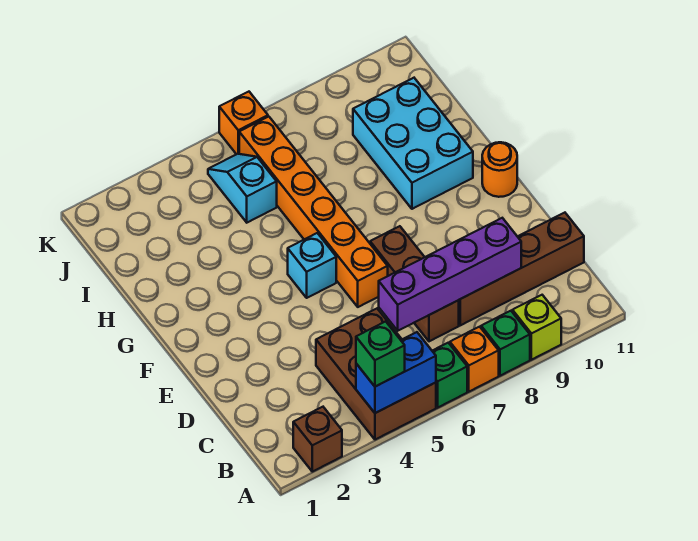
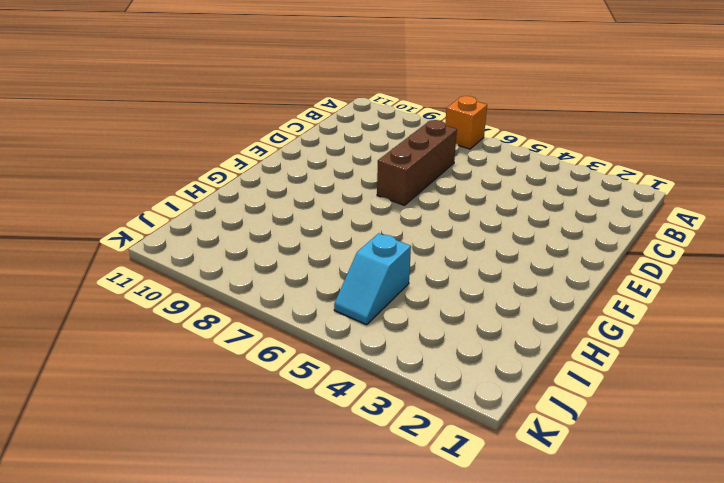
none -> brown brick A2 level 1
none -> brown brick A4:C5 level 1
none -> green brick A6 level 1

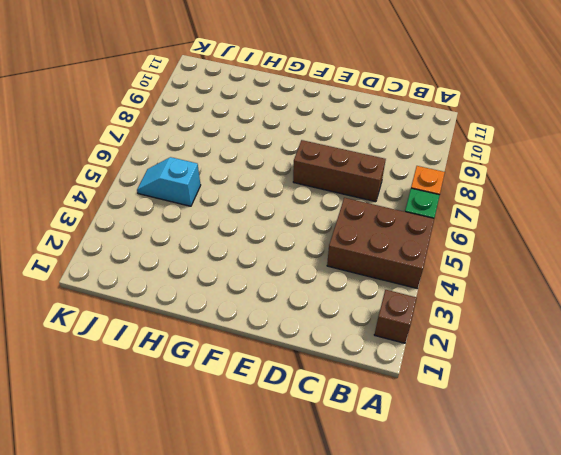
none -> green brick A8 level 1
none -> lime brick A9 level 1
none -> brown brick C8:C11 level 1

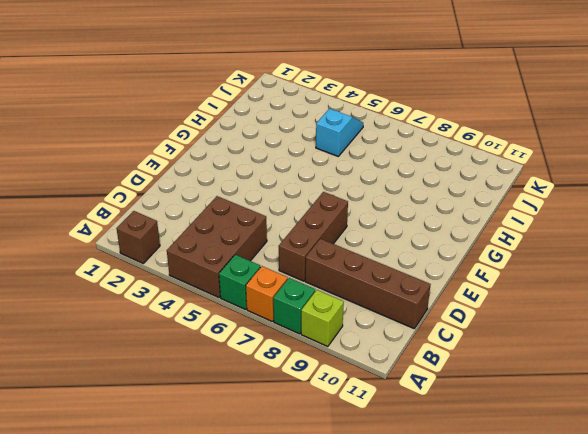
none -> orange brick E6:J6 level 1
none -> cyan brick F5 level 1
none -> orange round brick F11 level 1

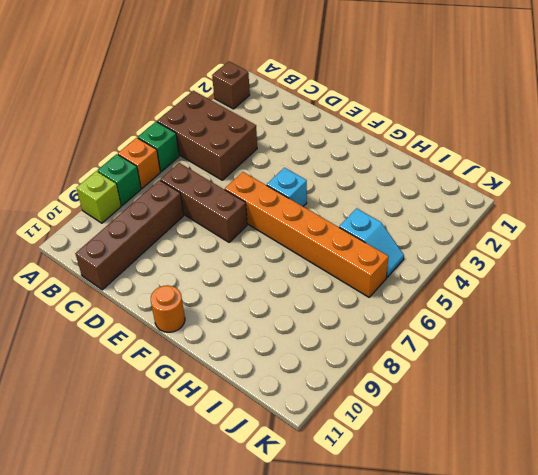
none -> cyan brick G9:I10 level 1
none -> orange brick K6 level 1
none -> blue brick A4:A5 level 2

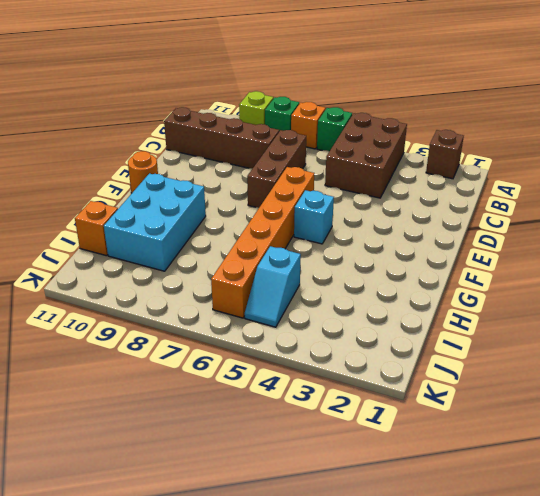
orange brick I11 level 1 -> orange brick K6 level 1
none -> blue brick A4:A5 level 2
none -> purple brick C6:C9 level 2
none -> green brick A4 level 3

